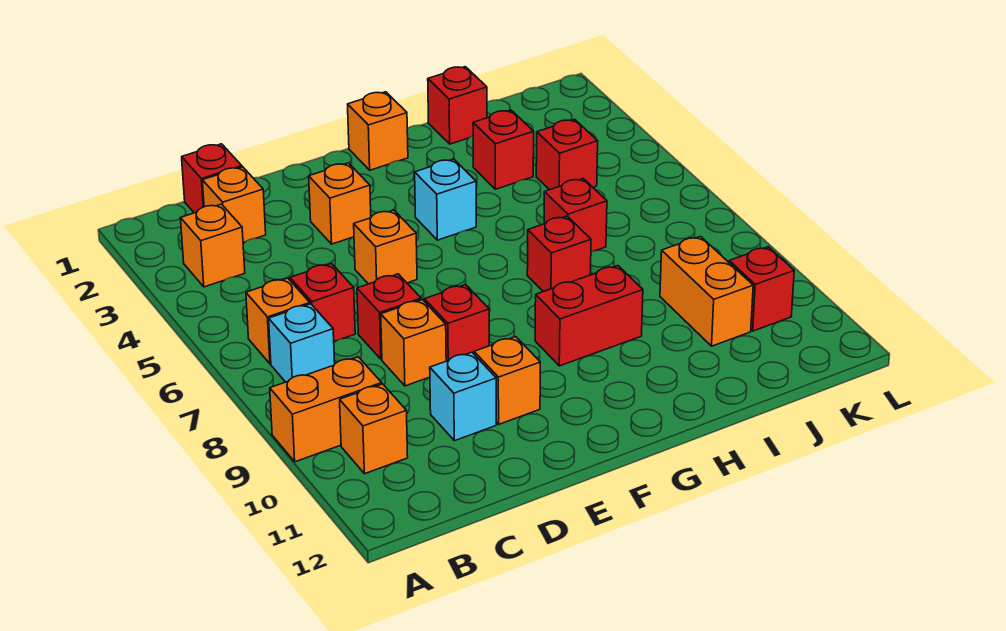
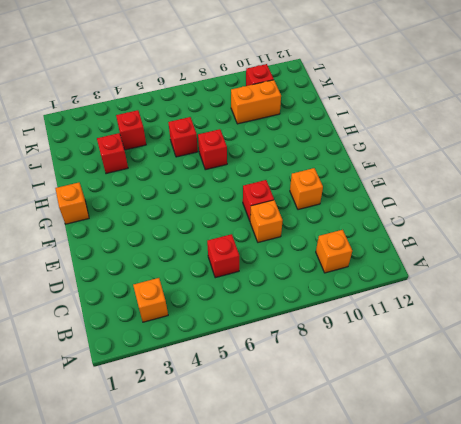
none -> orange brick A9:B9 level 1
none -> orange brick B6 level 1
none -> cyan brick B7 level 1

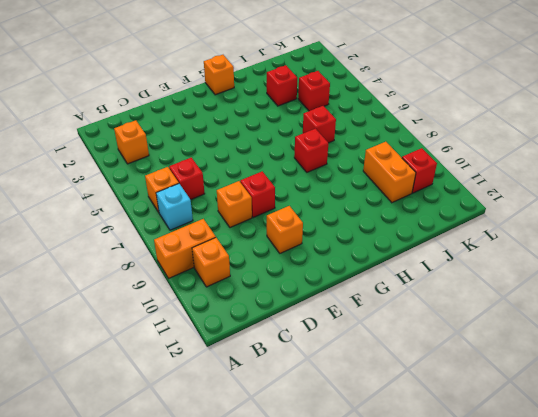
none -> red brick C1 level 1
none -> orange brick C2 level 1
none -> red brick D7 level 1

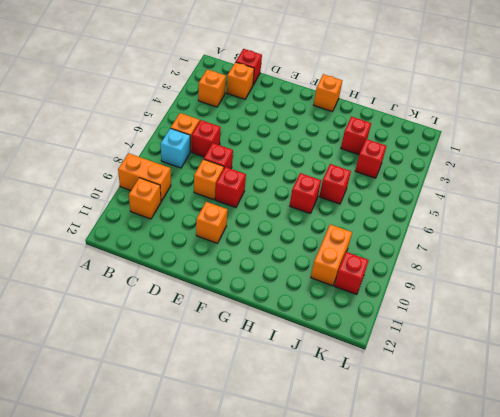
none -> cyan brick D10 level 1
none -> orange brick E3 level 1
none -> orange brick E5 level 1

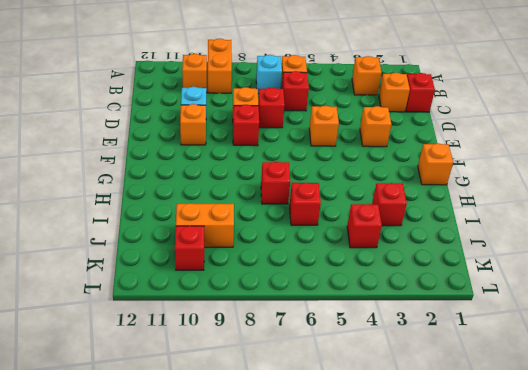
none -> cyan brick G4 level 1
none -> red brick G9:H9 level 1
none -> red brick I1 level 1

